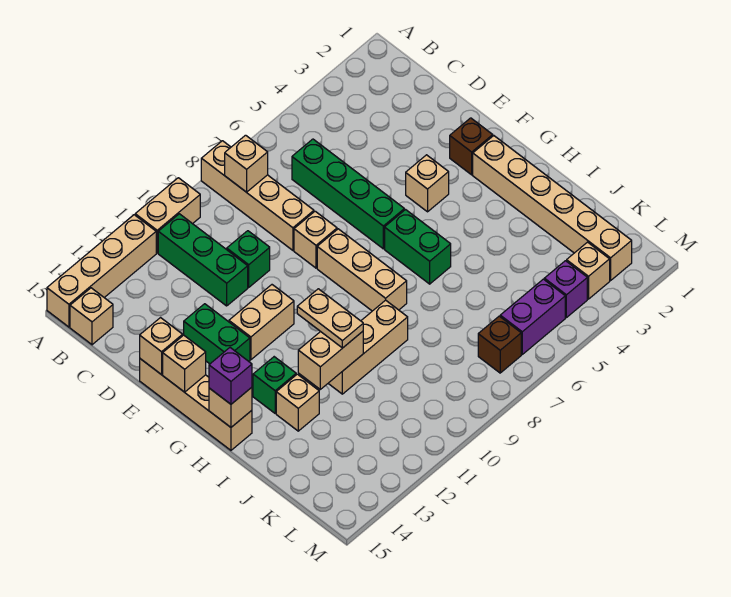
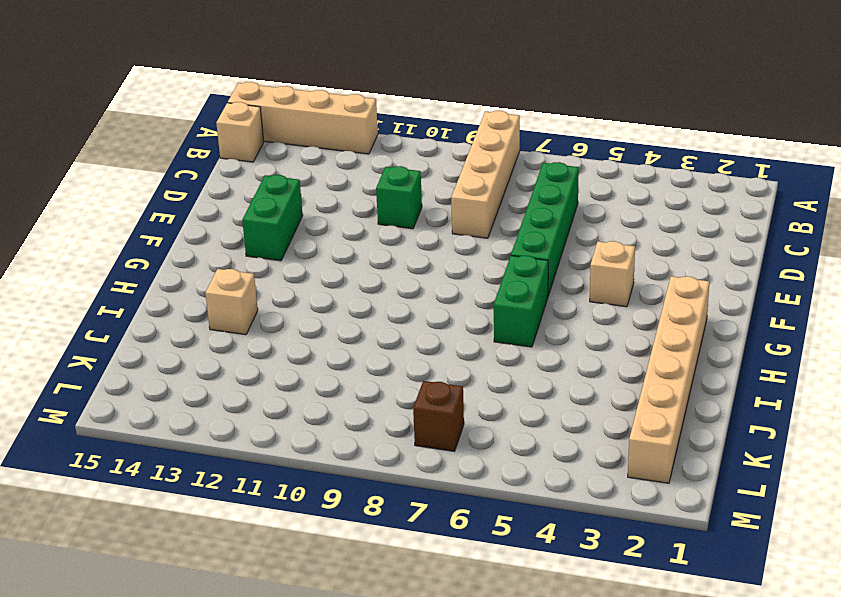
none -> tan brick A10:A11 level 1
none -> green brick B11:D11 level 1
none -> tan brick E8 level 1
none -> tan brick E15:H15 level 1

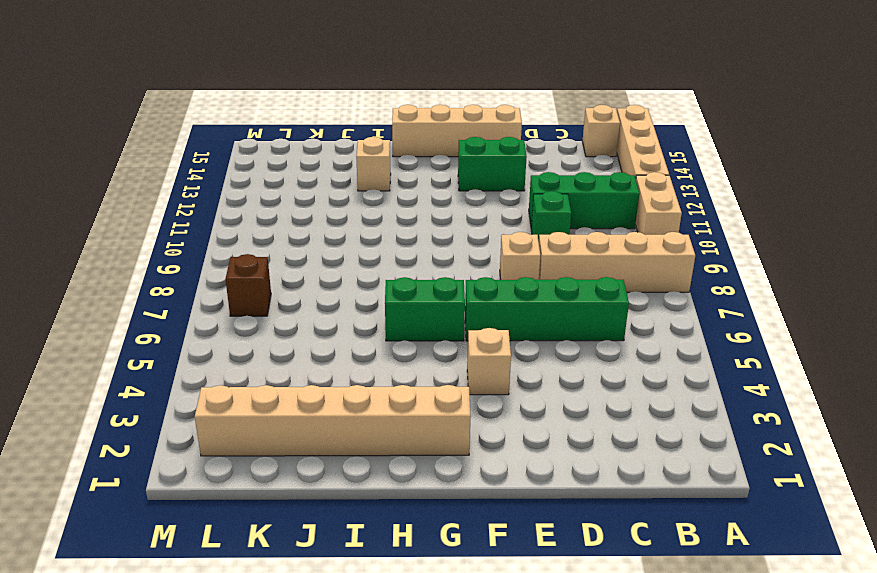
none -> brown brick F2 level 1
none -> tan brick F8:H8 level 1
none -> tan brick F11:F12 level 1
none -> green brick H13 level 1

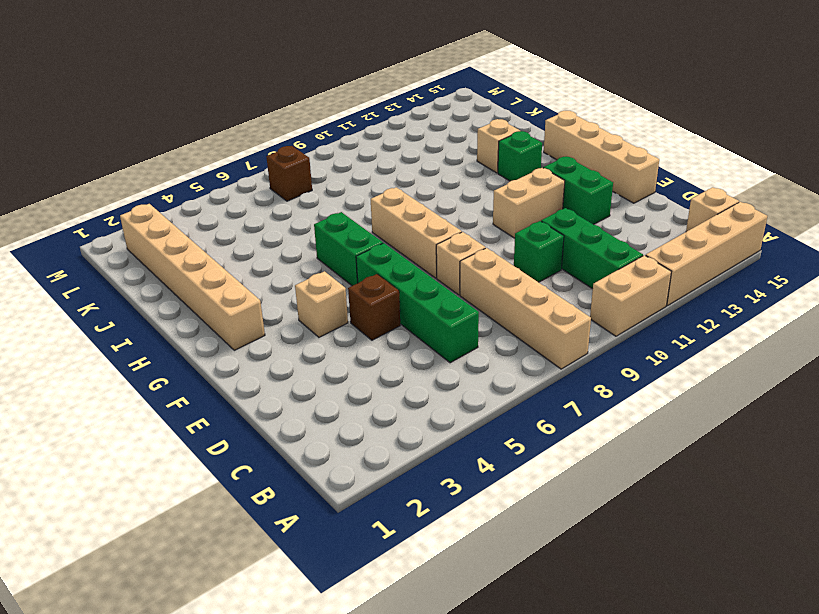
brown brick E5 level 1 -> brown brick F2 level 1
none -> tan brick I9:I11 level 1
none -> tan brick L3 level 1
none -> purple brick L4 level 1
none -> purple brick L5:L6 level 1

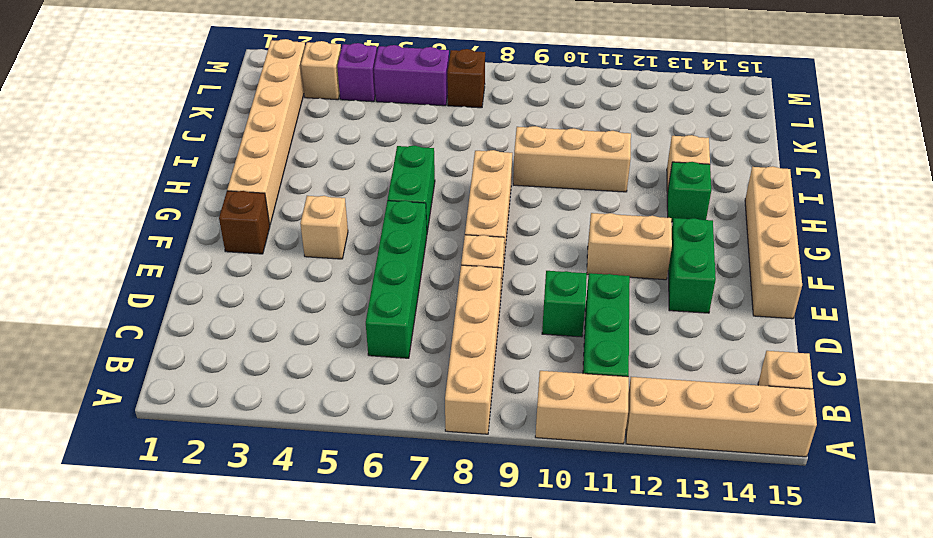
none -> tan brick B8 level 2
none -> tan brick E15 level 2
none -> tan brick F15 level 2
none -> tan brick H15 level 2

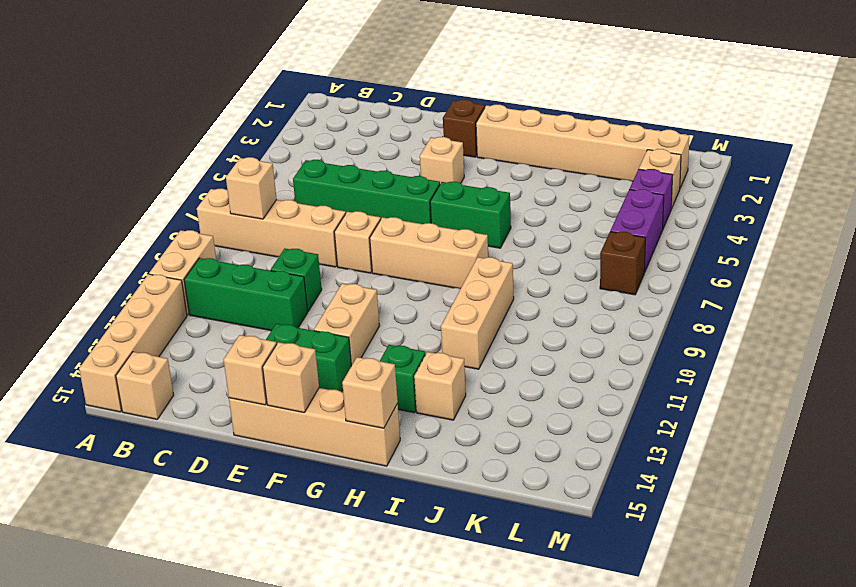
none -> tan brick I11:I12 level 2
none -> tan plate H11:I11 level 3
none -> purple brick H15 level 3

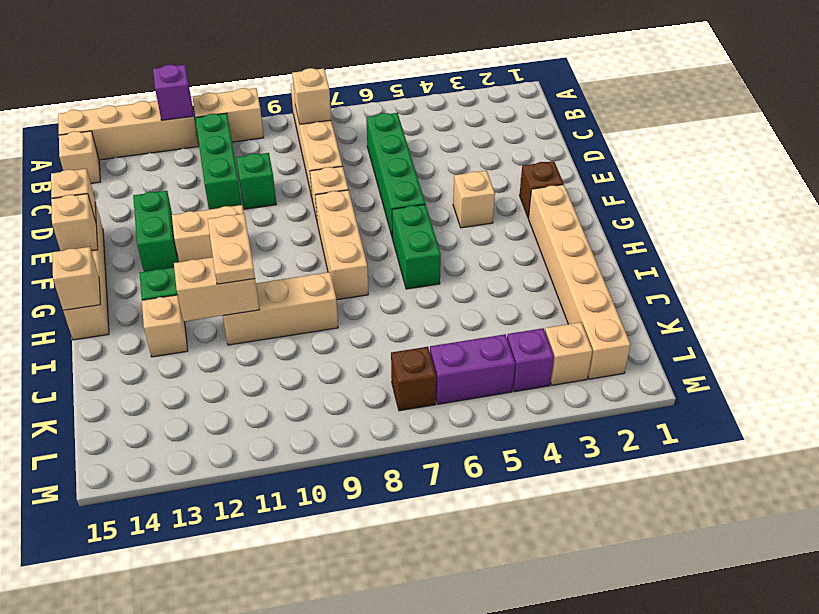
purple brick A12 level 2 -> purple brick H15 level 3

